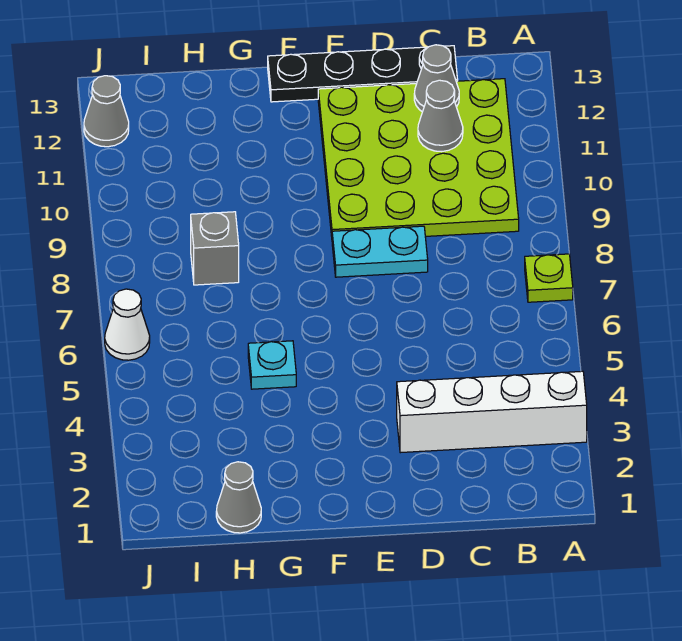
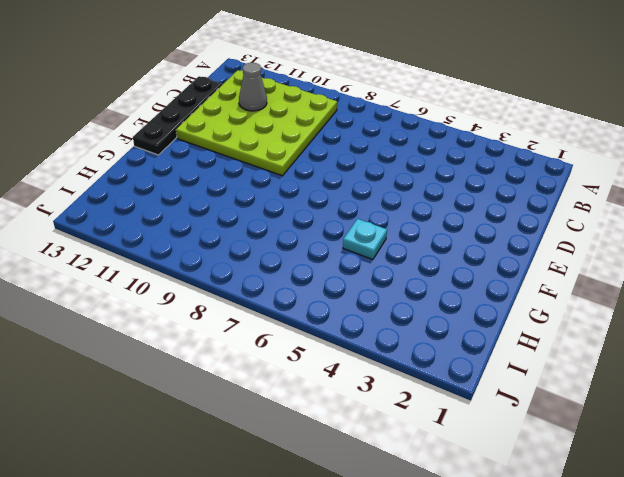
none -> white brick A3:D3 level 1
none -> lime plate A7 level 1
none -> cyan plate D8:E8 level 1

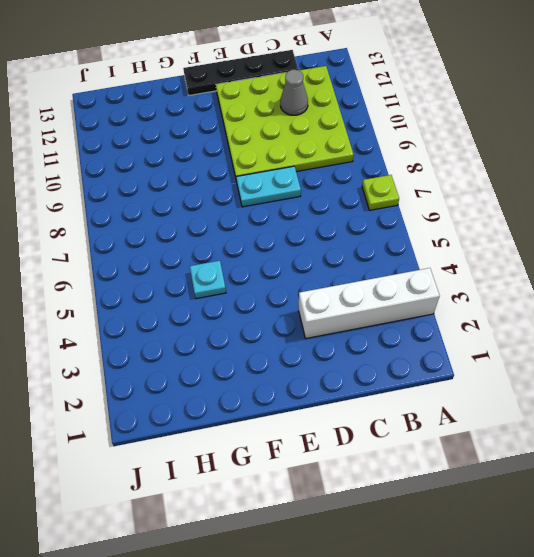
none -> grey cone H1 level 1
none -> grey brick H8 level 1
none -> white cone J6 level 1

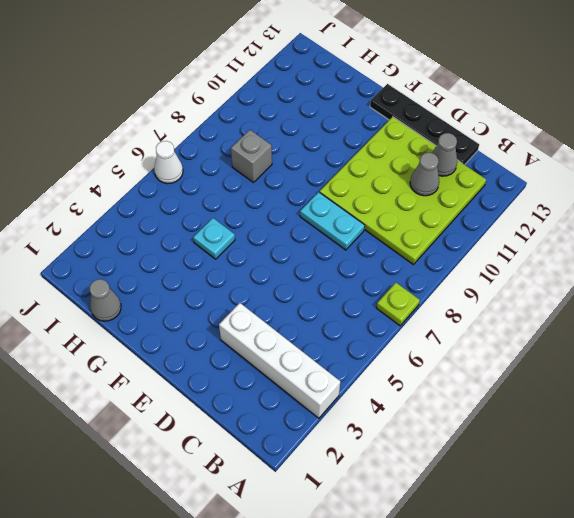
none -> grey cone J12 level 1

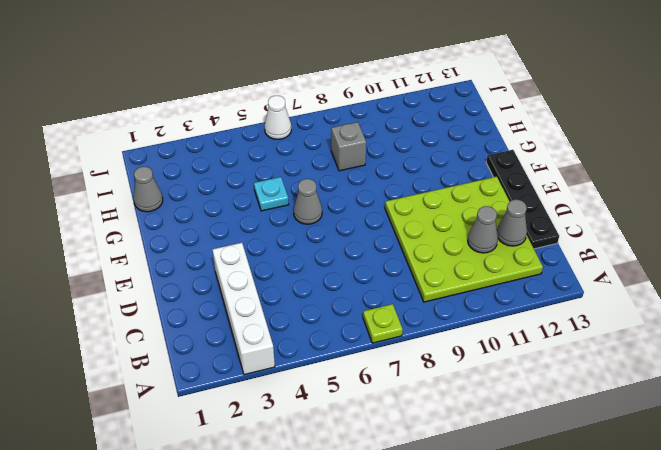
grey cone F6 level 1 -> grey cone J12 level 1
none -> cyan plate D8:E8 level 1

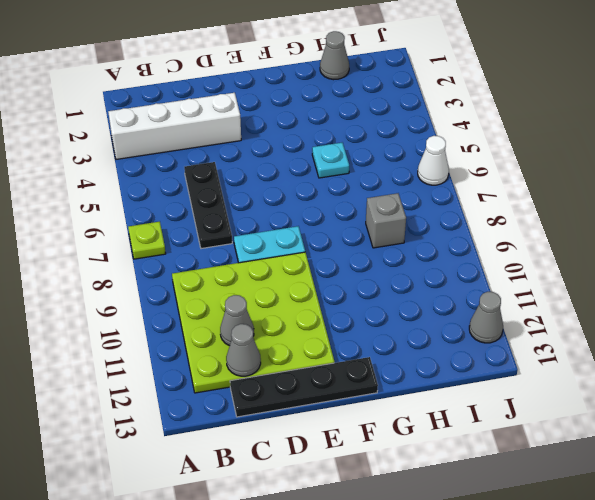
black plate C5:C7 level 1 -> none

